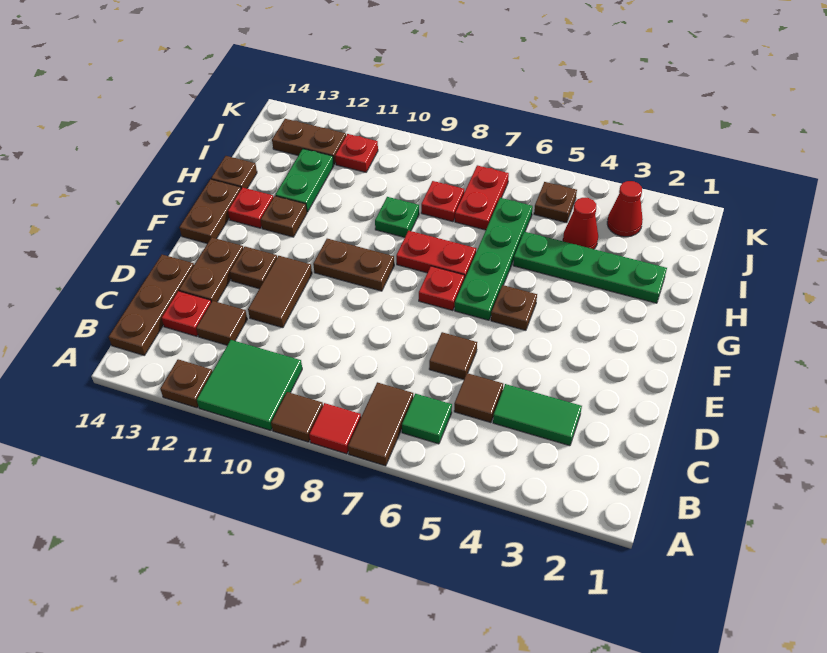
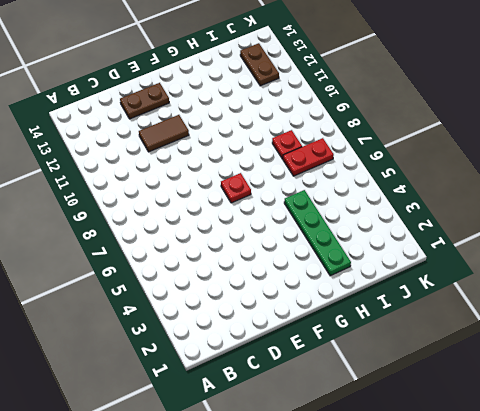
none -> brown tile A7:B7 level 1
none -> red tile A8 level 1
none -> brown tile A9 level 1
none -> green tile A10:B11 level 1

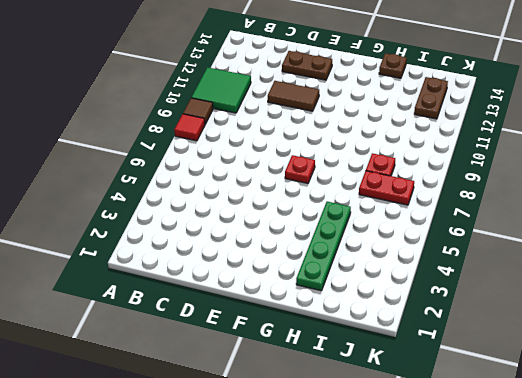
none -> brown tile A7:B7 level 1
none -> brown plate A12 level 1
none -> green tile B6 level 1
none -> brown plate B14:D14 level 1

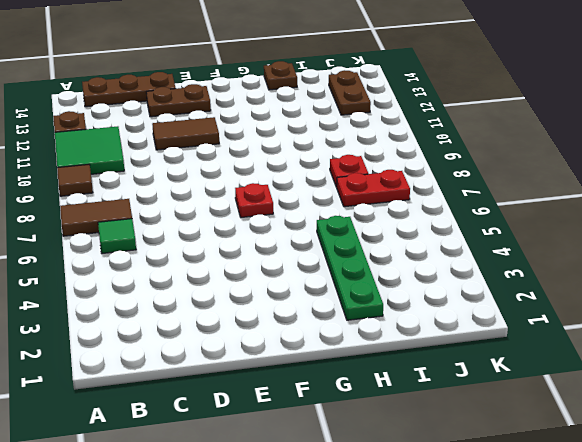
none -> red tile A8 level 1
none -> green tile C3:C4 level 1
none -> brown tile C5 level 1
none -> brown tile C12 level 1

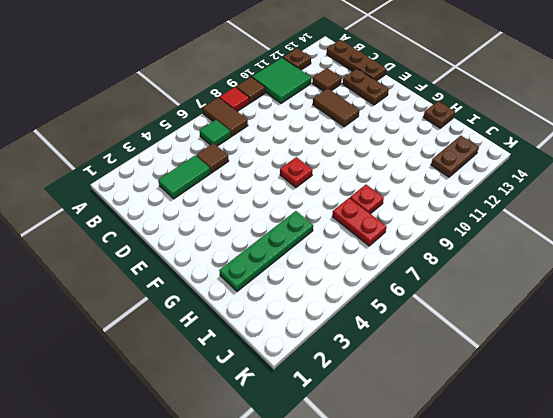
none -> red plate C13 level 1
none -> brown tile D6 level 1
none -> brown plate E12 level 1
none -> brown plate F5 level 1

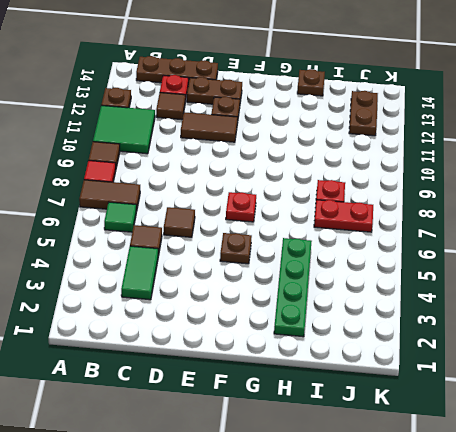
none -> green plate F6:I6 level 1
none -> brown plate F9:F10 level 1
none -> brown plate F14:G14 level 1
none -> red plate G7:G8 level 1

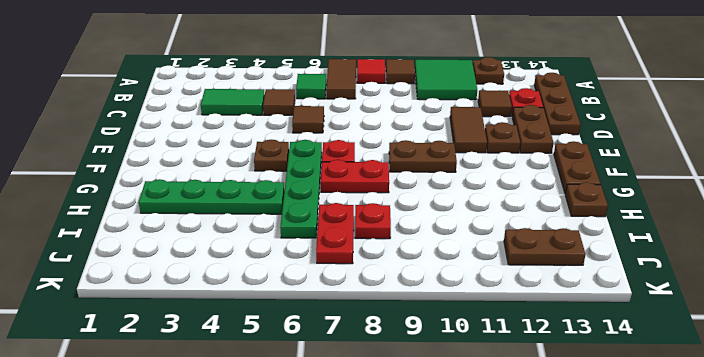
none -> brown plate G12 level 1
none -> red plate G13 level 1
none -> green plate H9 level 1
none -> green plate H12:I12 level 1

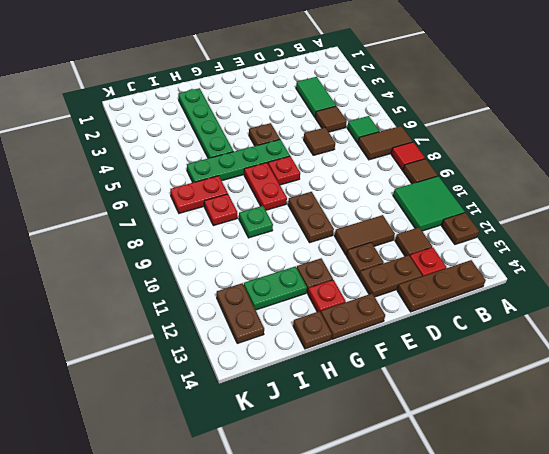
none -> red cone I4 level 1
none -> red cone J3 level 1
none -> brown plate J5 level 1
none -> red plate J11 level 1

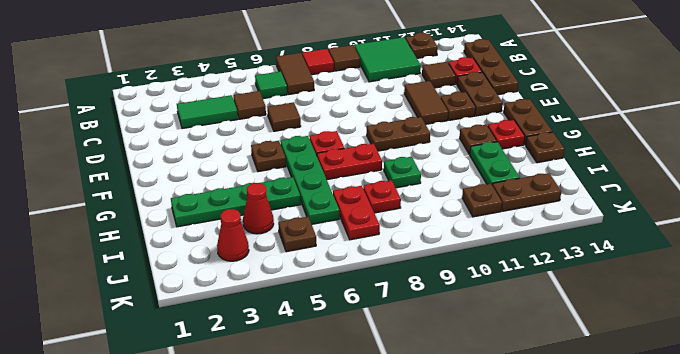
brown plate J11 level 1 -> red plate J11 level 1

